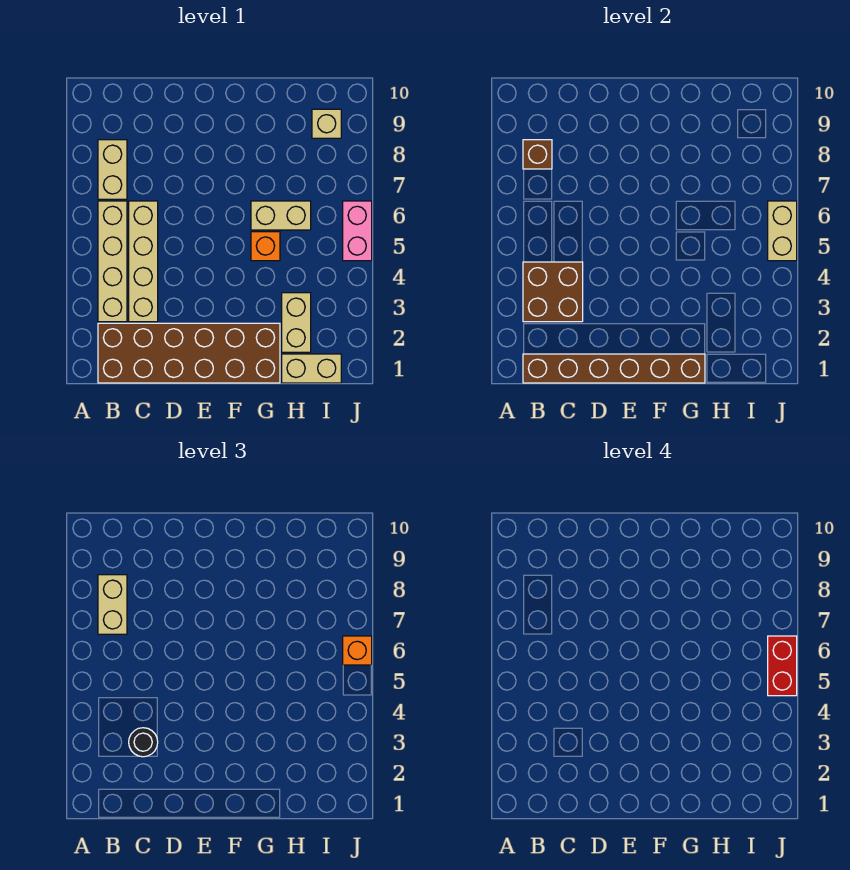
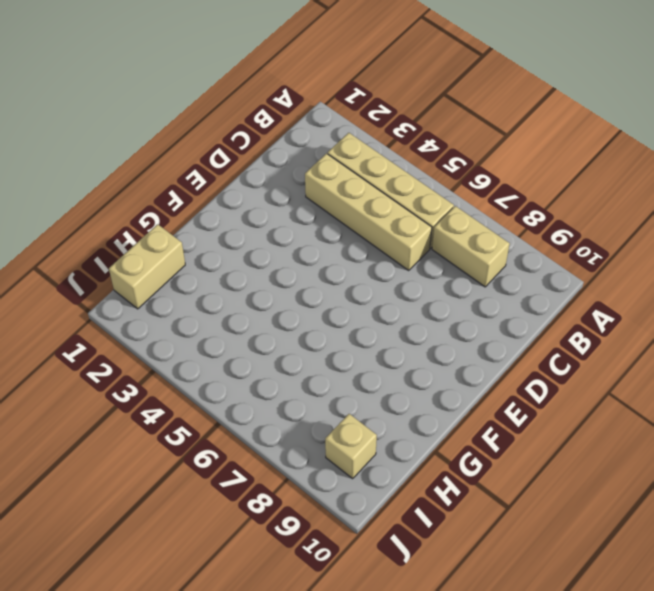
none -> brown brick B1:G2 level 1
none -> orange brick G5 level 1
none -> tan brick G6:H6 level 1

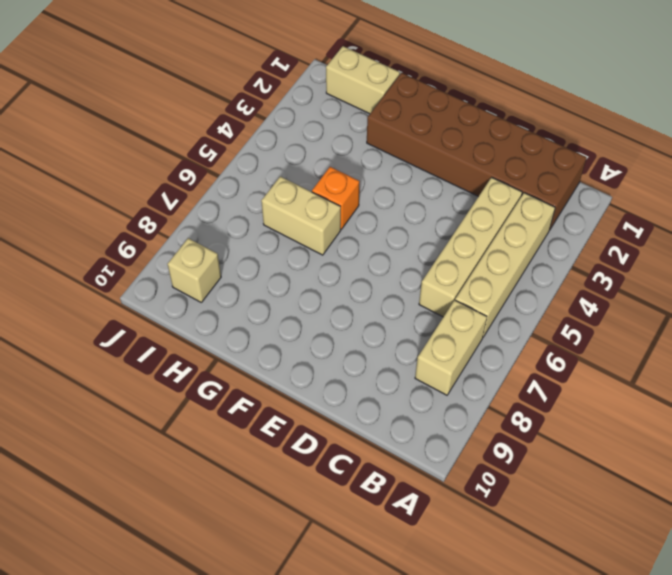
none -> tan brick H2:H3 level 1
none -> pink brick J5:J6 level 1
none -> brown brick B1:G1 level 2

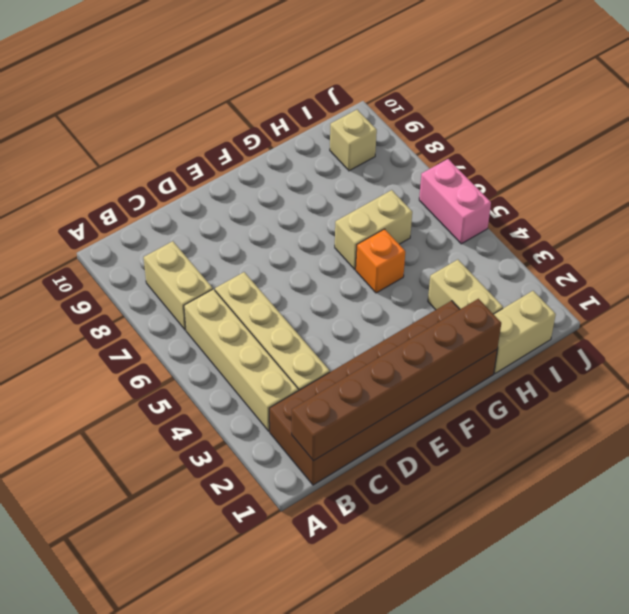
none -> brown brick B3:C4 level 2
none -> brown brick B8 level 2
none -> tan brick J5:J6 level 2

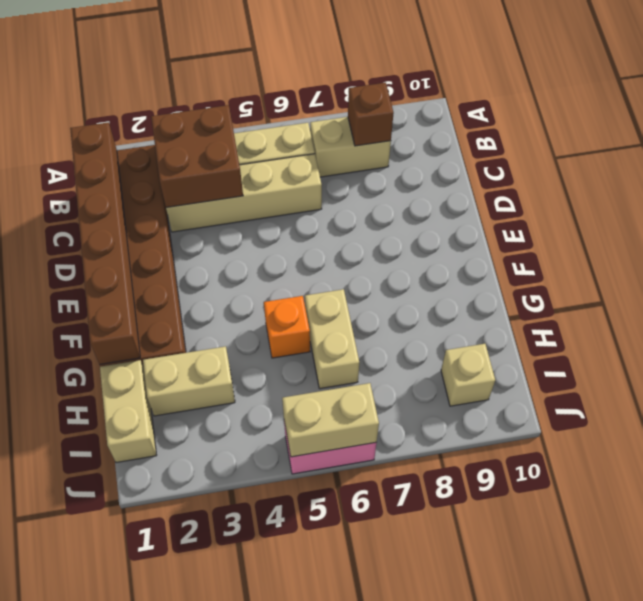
none -> tan brick B7:B8 level 3
none -> black round brick C3 level 3
none -> orange brick J6 level 3

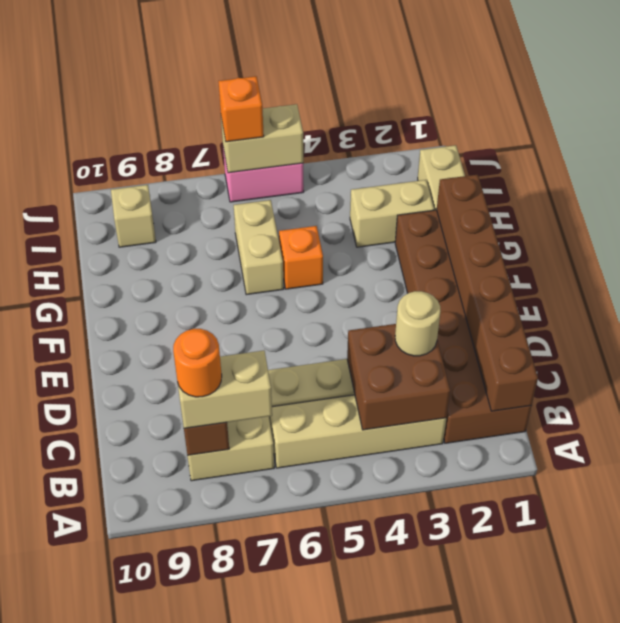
orange round brick B8 level 4 -> none
tan round brick C3 level 3 -> black round brick C3 level 3
none -> red brick J5:J6 level 4

